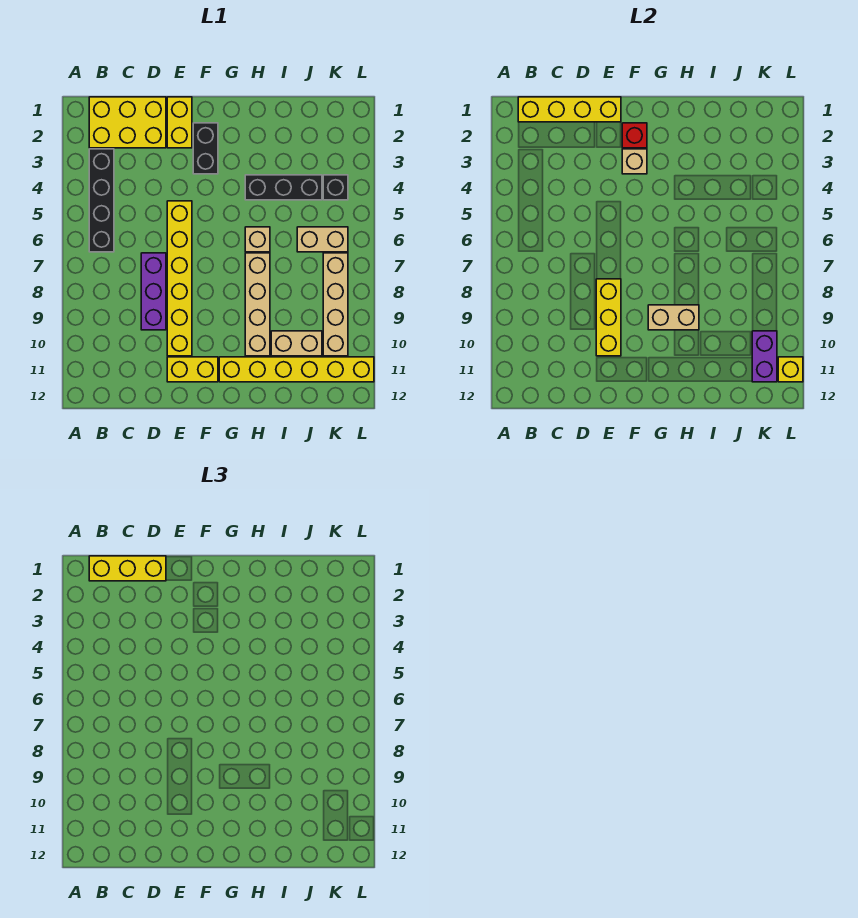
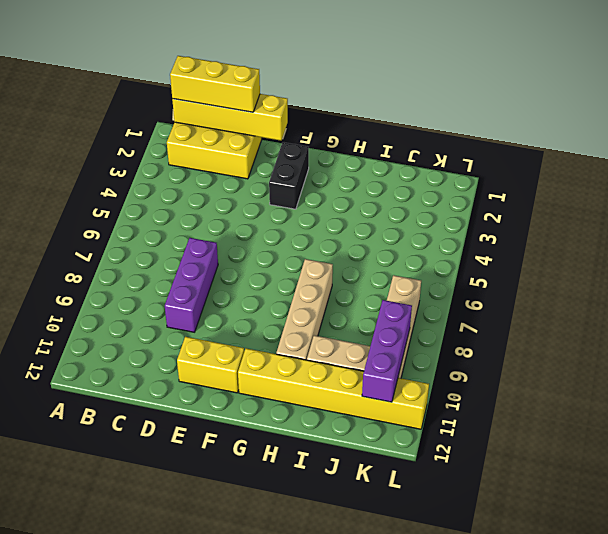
purple brick K9:K11 level 2 -> purple brick K10:K11 level 2
none -> black brick B3:B6 level 1
none -> yellow brick E1:E2 level 1
none -> yellow brick E5:E10 level 1

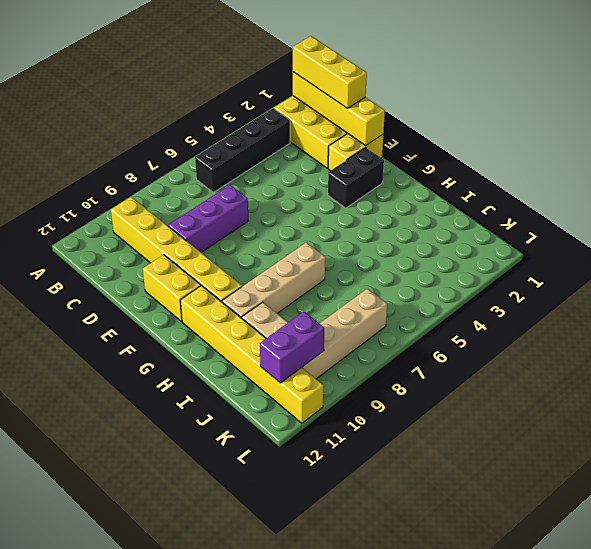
yellow brick B10:G10 level 1 -> yellow brick E5:E10 level 1
none -> black brick H4:J4 level 1
none -> tan brick H6 level 1
none -> tan brick J6:K6 level 1

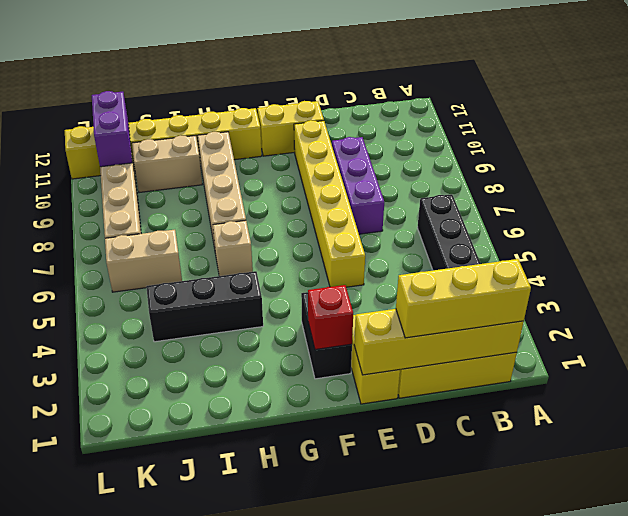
none -> black brick K4 level 1
none -> yellow brick E8:E10 level 2
none -> tan brick F3 level 2

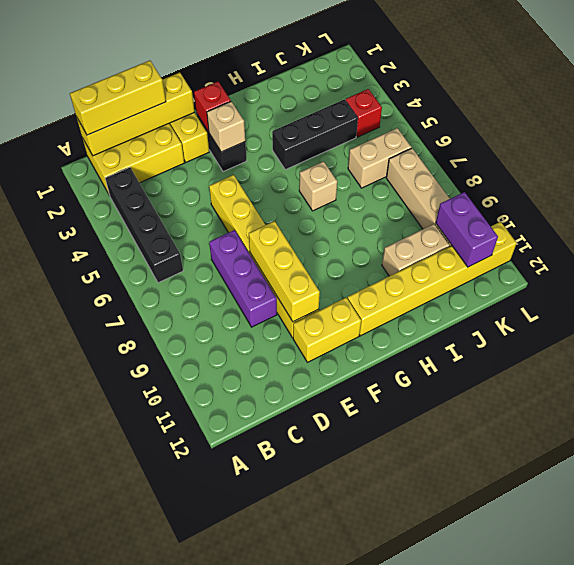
red brick K4 level 1 -> black brick K4 level 1
none -> tan brick H7:H10 level 1
none -> tan brick G9:H9 level 2
none -> yellow brick L11 level 2

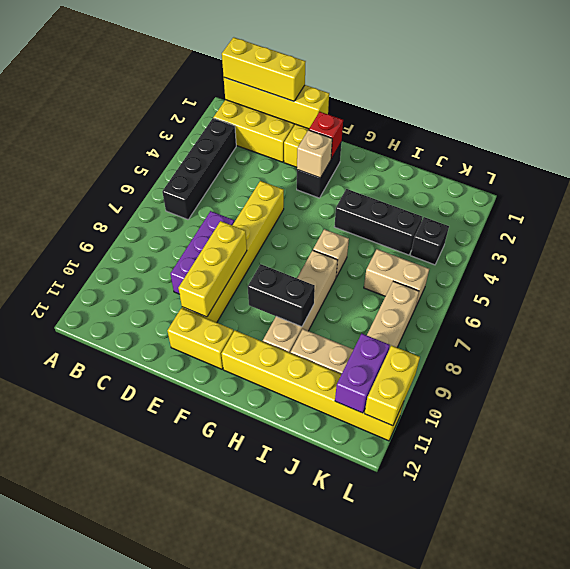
black brick G9:H9 level 2 -> tan brick G9:H9 level 2
yellow brick L10:L11 level 2 -> yellow brick L11 level 2

